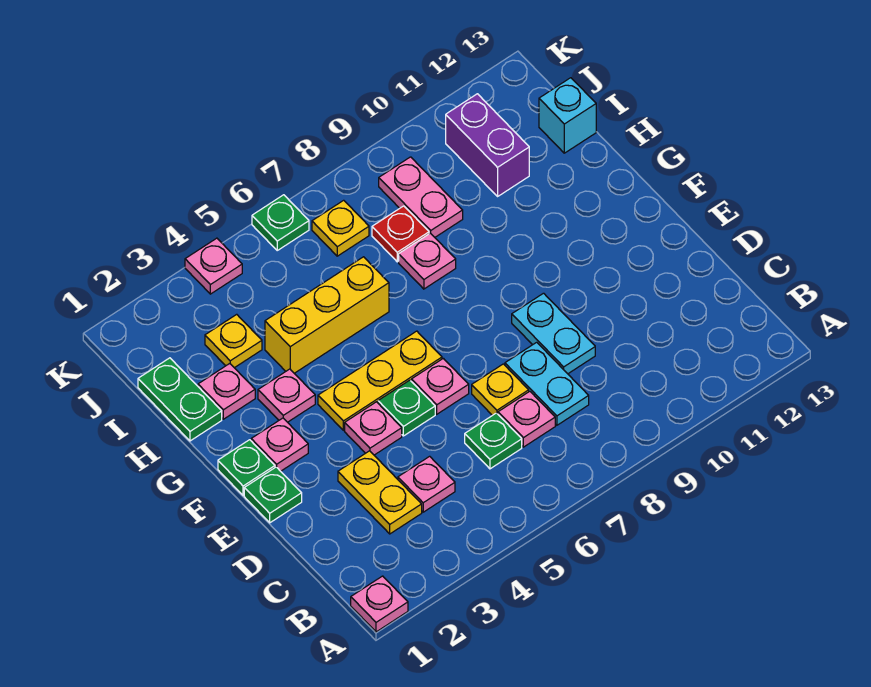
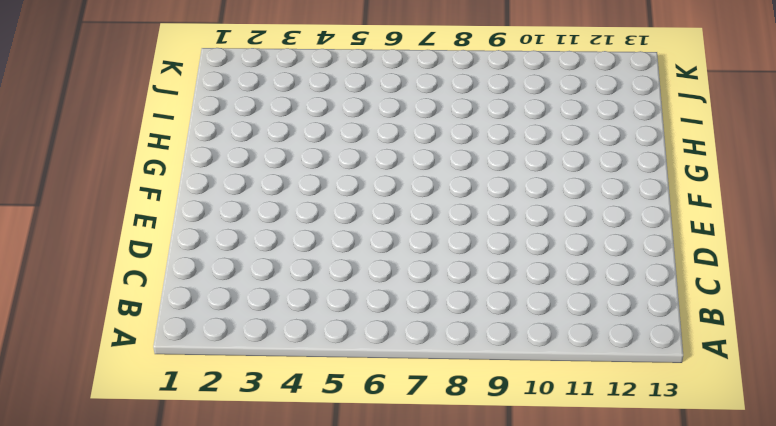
none -> pink plate A1 level 1
none -> yellow plate C3:D3 level 1
none -> pink plate C4 level 1

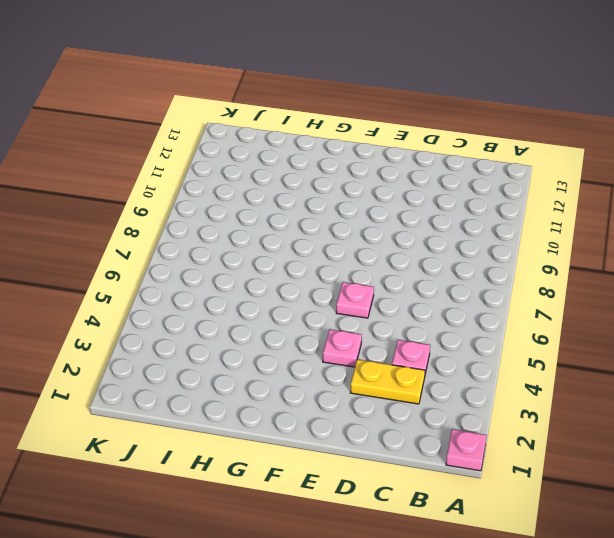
none -> green plate C6 level 1
none -> pink plate C7 level 1
none -> cyan plate C8:D8 level 1

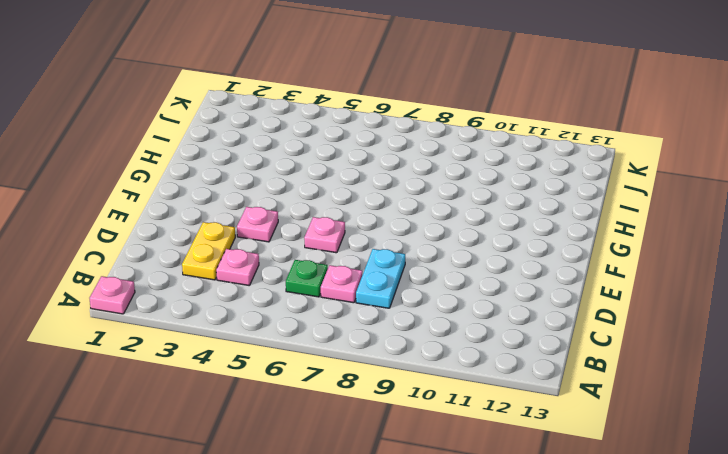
none -> yellow plate D7 level 1
none -> cyan plate D9:E9 level 1
none -> green plate E1 level 1

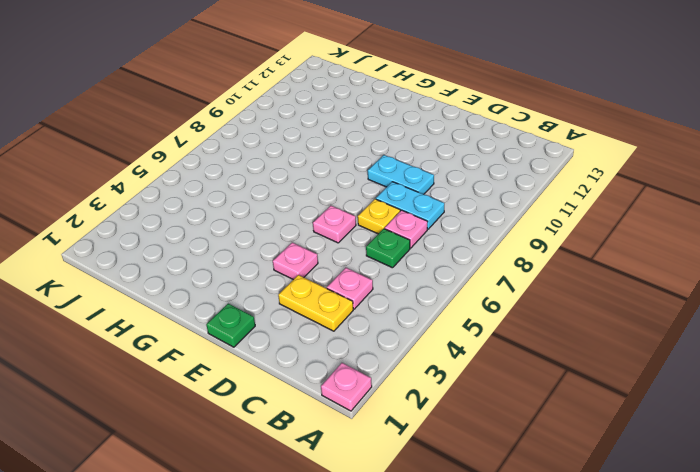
none -> green plate E5 level 1
none -> green plate F1 level 1
none -> pink plate F2 level 1

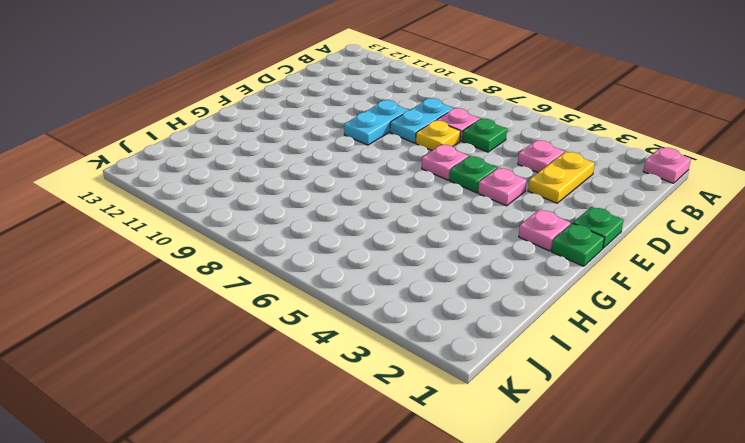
none -> yellow plate F4:F6 level 1
none -> pink plate G3 level 1
none -> green plate H1:I1 level 1

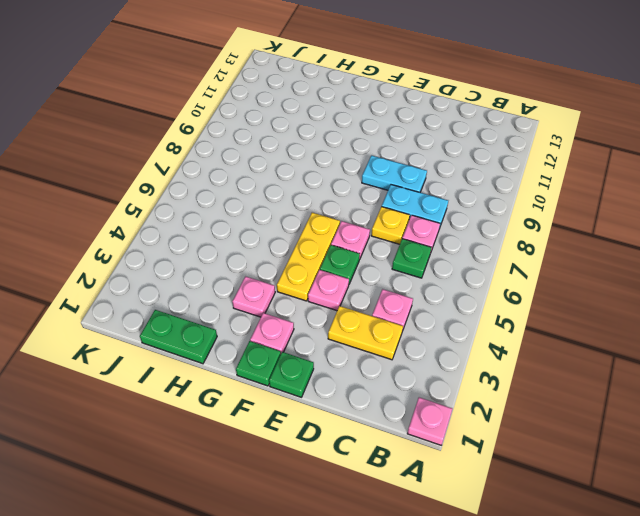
none -> pink plate H2 level 1
none -> yellow brick H4:H6 level 1
none -> pink plate H8 level 1

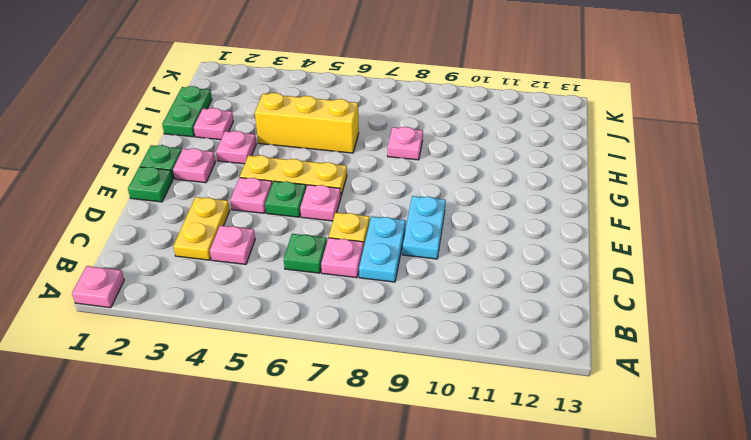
none -> yellow plate I3 level 1
none -> red plate I8 level 1
none -> pink plate I9:J9 level 1

